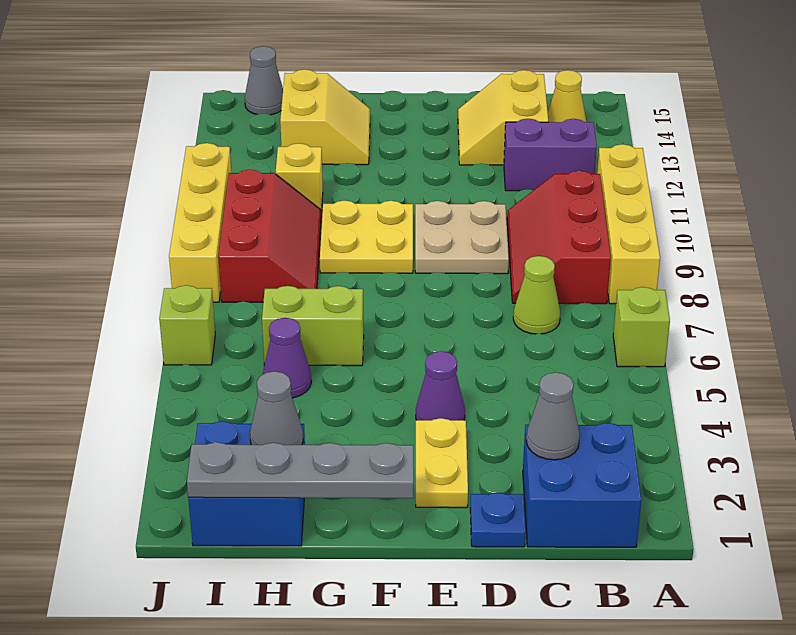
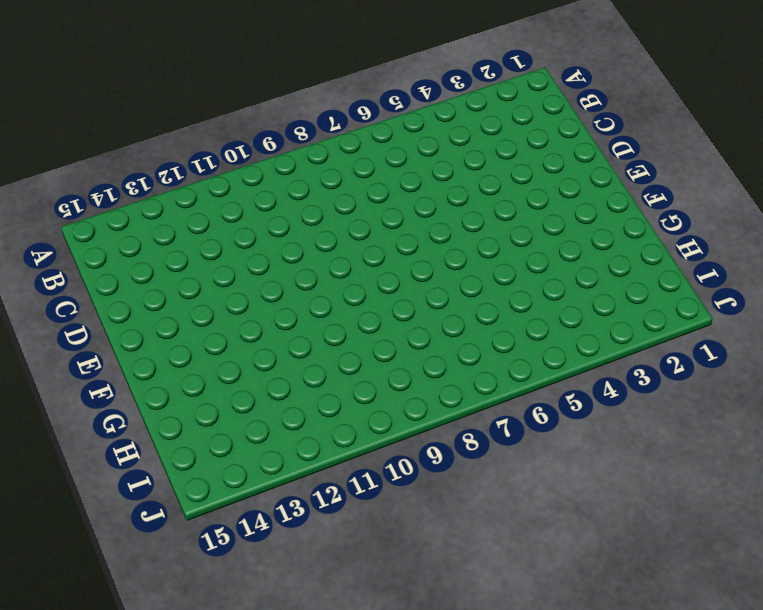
none -> lime brick A6 level 1
none -> yellow brick A8:A11 level 1
none -> blue brick B1:C2 level 1

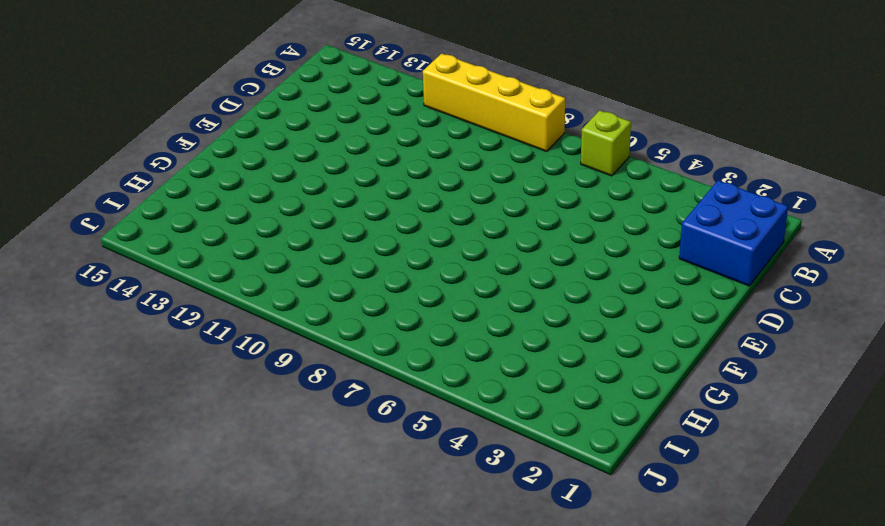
none -> red slope B8:C10 level 1 top B
none -> purple brick B12:C12 level 1
none -> yellow cone B14 level 1

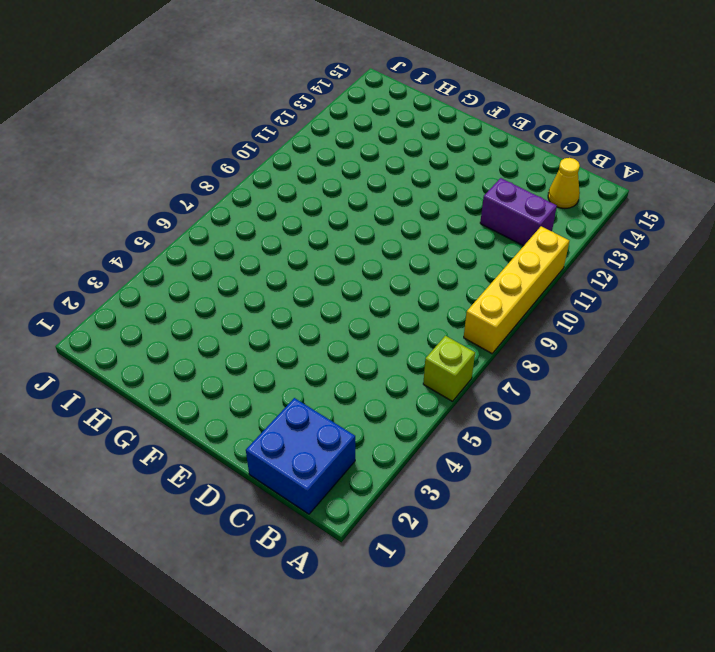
none -> red slope B8:C10 level 1 top B
none -> lime cone C7 level 1
none -> yellow slope C13:D14 level 1 top C

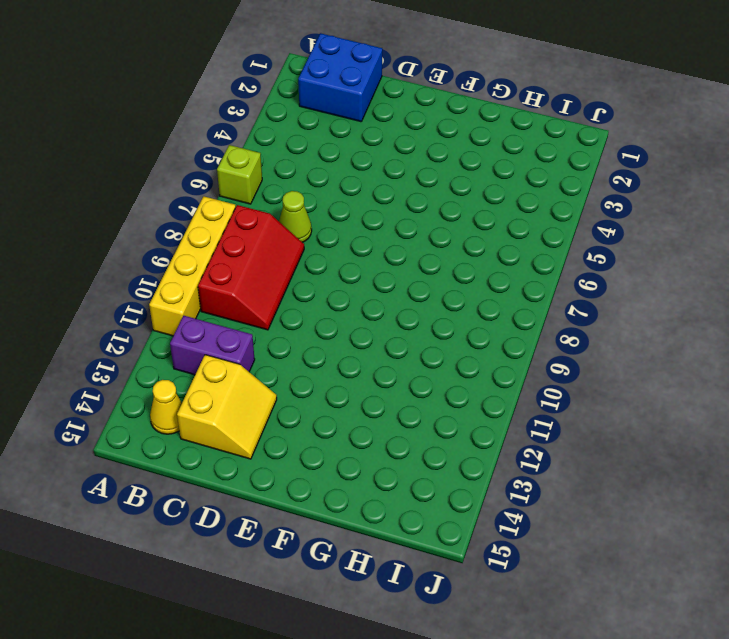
none -> blue plate D1 level 1
none -> tan plate D9:E10 level 1
none -> yellow plate E2:E3 level 1

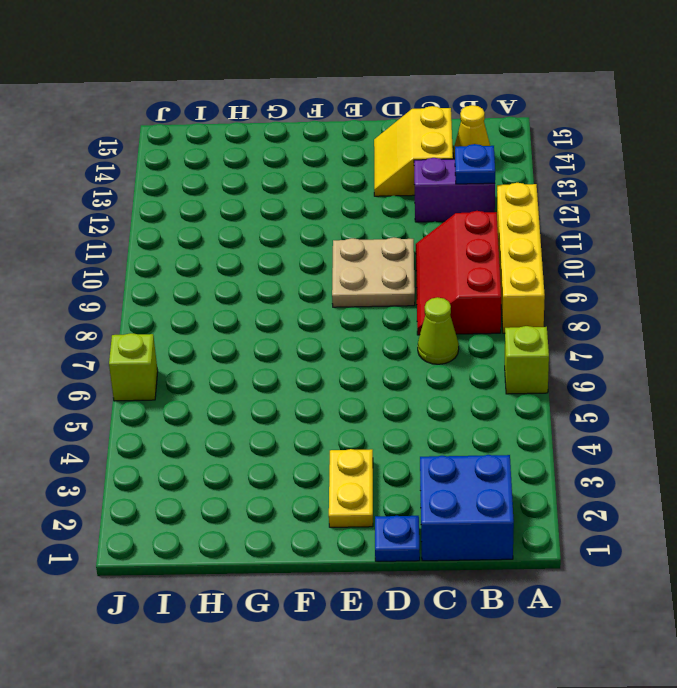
blue plate B12 level 2 -> none
none -> purple cone E4 level 1
none -> yellow plate F9:G10 level 1
none -> lime brick G6:H6 level 1

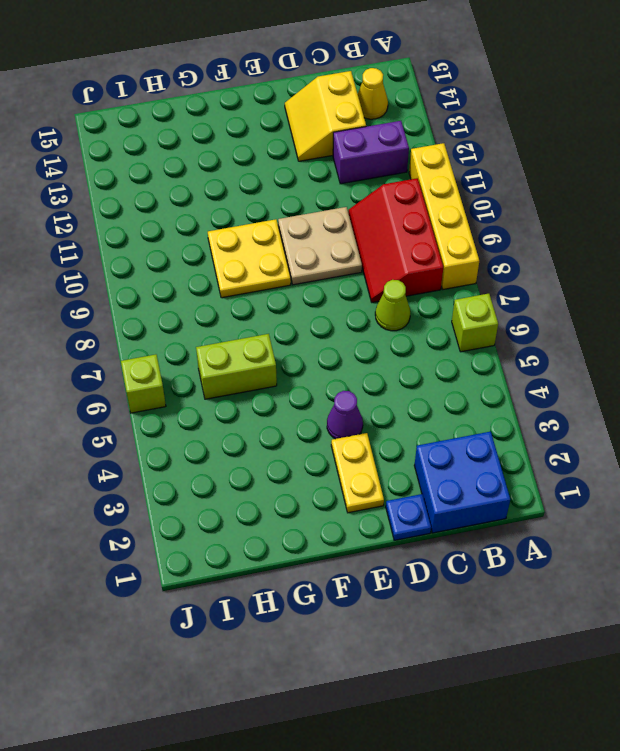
none -> yellow slope G13:H14 level 1 top H
none -> blue brick H1:I2 level 1
none -> purple cone H5 level 1

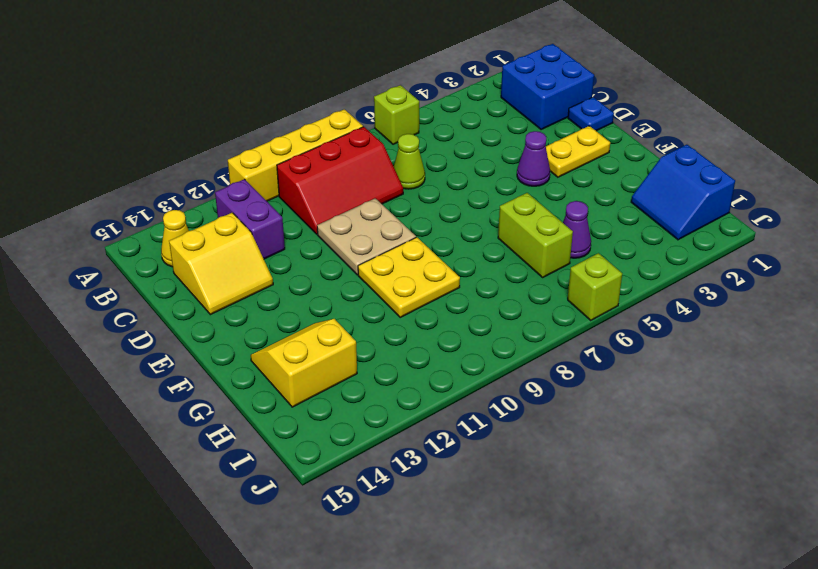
blue slope H1:I2 level 1 top 1 -> blue brick H1:I2 level 1
none -> red slope H8:I10 level 1 top I
none -> yellow brick H11 level 1
none -> grey cone I15 level 1

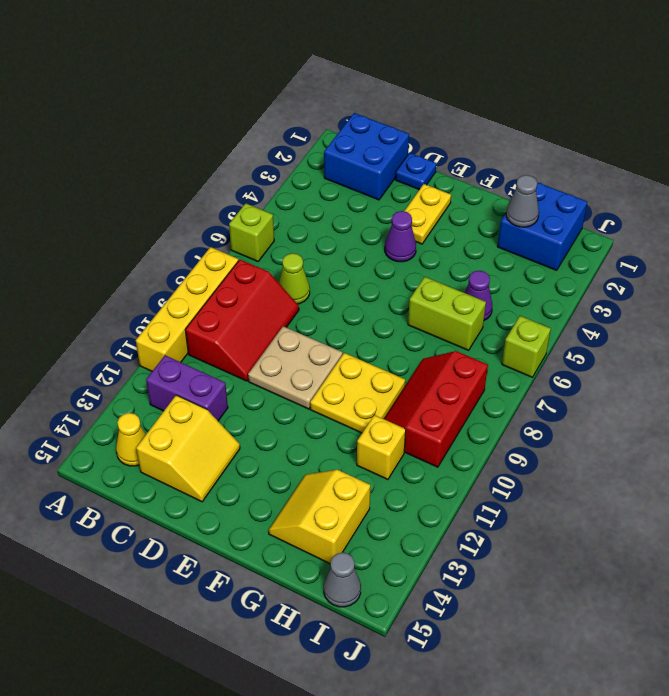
none -> yellow brick J8:J11 level 1
none -> grey cone C2 level 2
none -> grey plate F1:I1 level 2

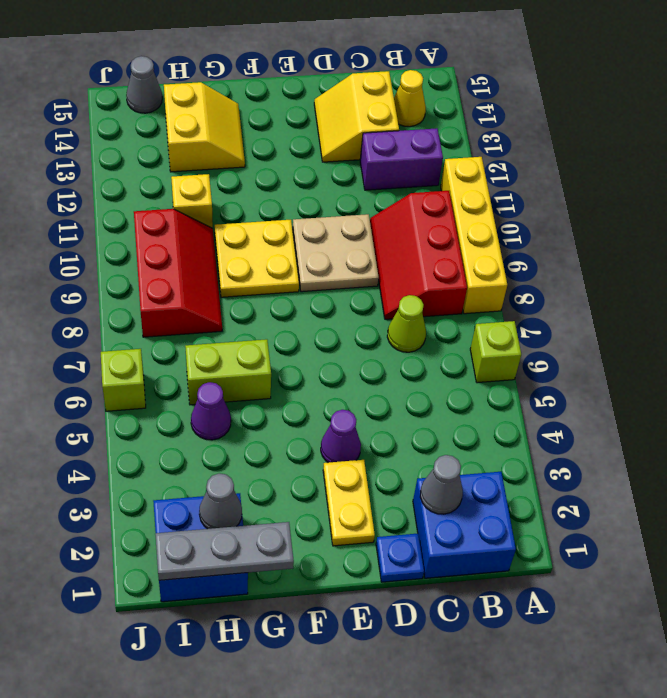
grey plate G1:I1 level 2 -> grey plate F1:I1 level 2
none -> yellow brick J8:J11 level 1

